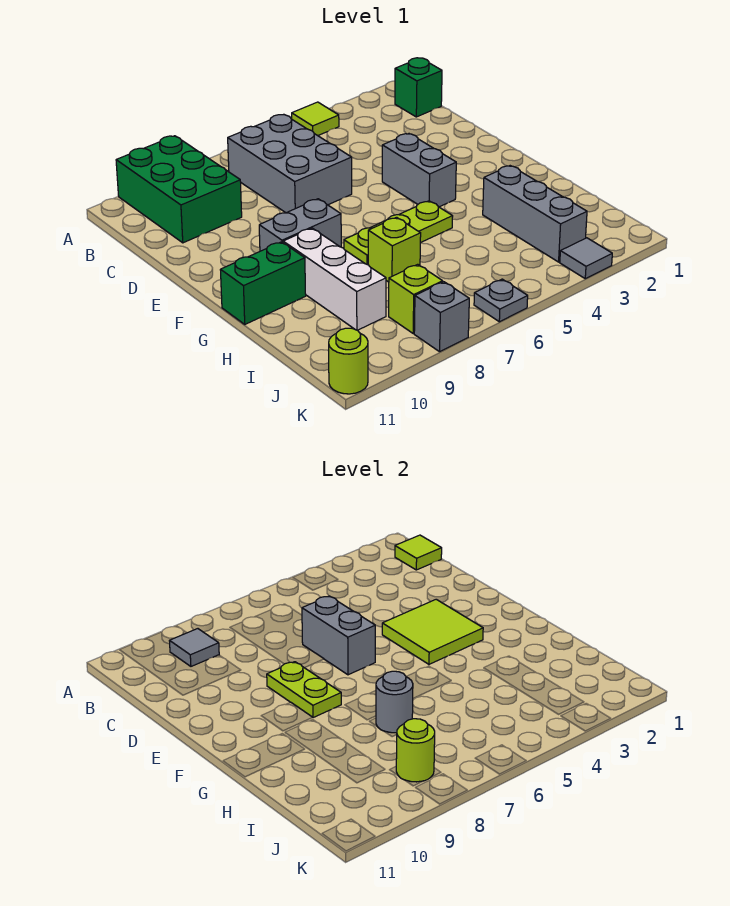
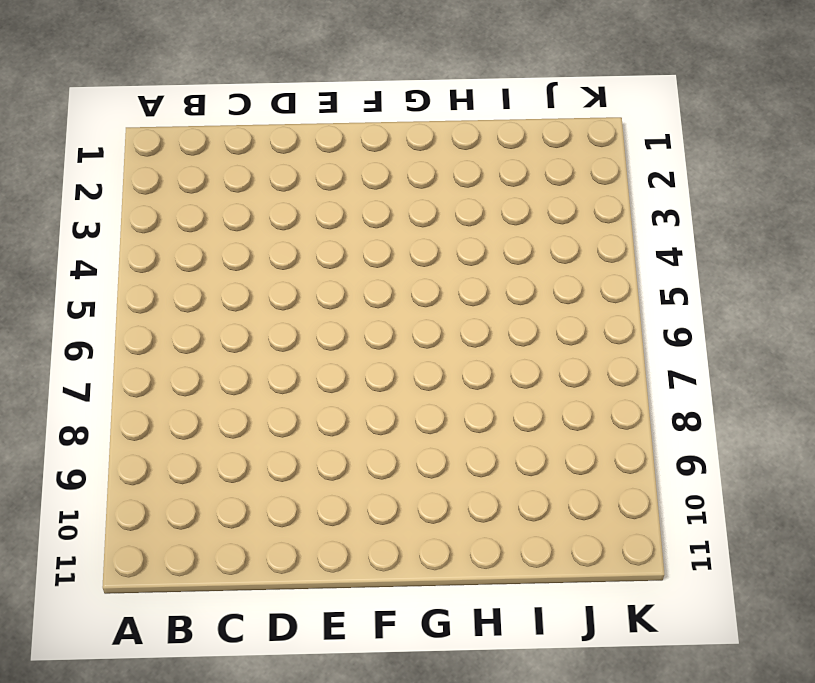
none -> lime tile A4 level 1
none -> green brick A9:C10 level 1
none -> green brick B1 level 1

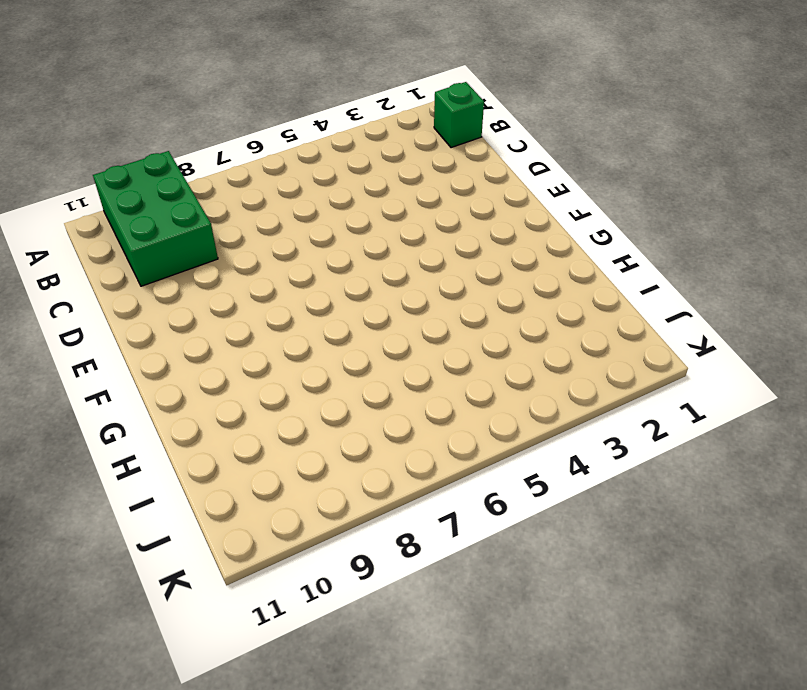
none -> lime tile A4 level 1
none -> grey brick B6:D7 level 1
none -> grey brick E4:F4 level 1

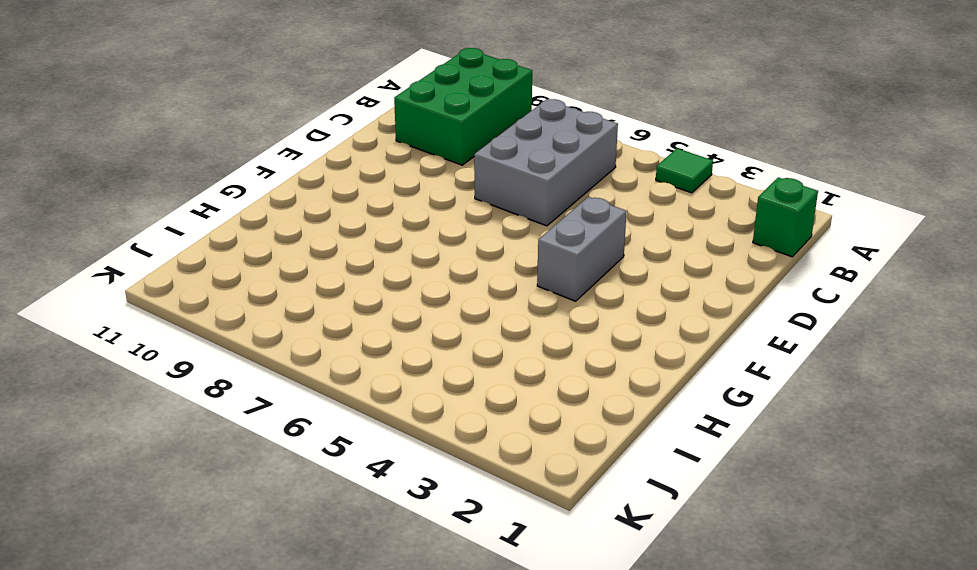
green tile A4 level 1 -> lime tile A4 level 1
none -> grey brick F8:F9 level 1
none -> lime plate G5:G7 level 1
none -> white brick G9:I9 level 1

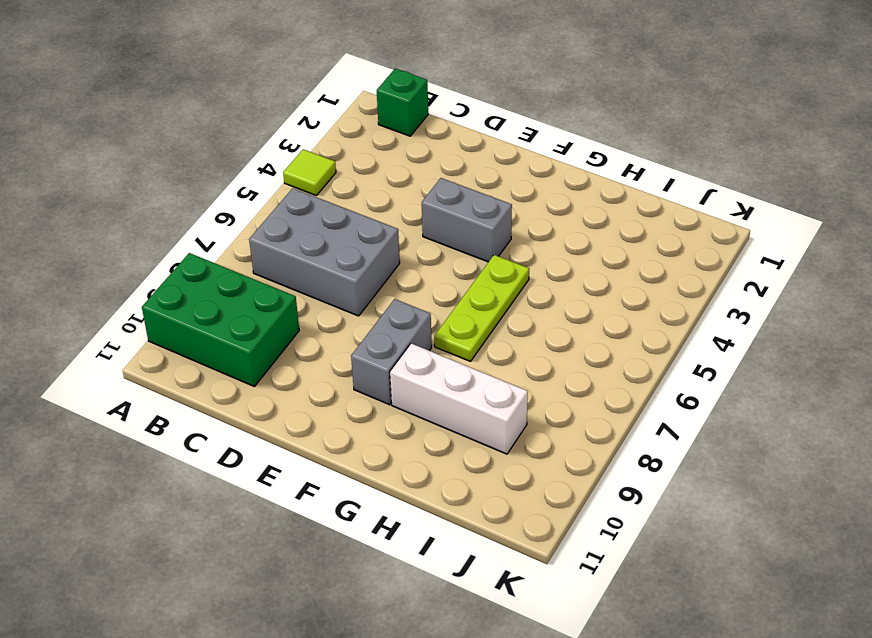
none -> green brick G10:G11 level 1
none -> grey brick H3:J3 level 1
none -> lime brick H7 level 1

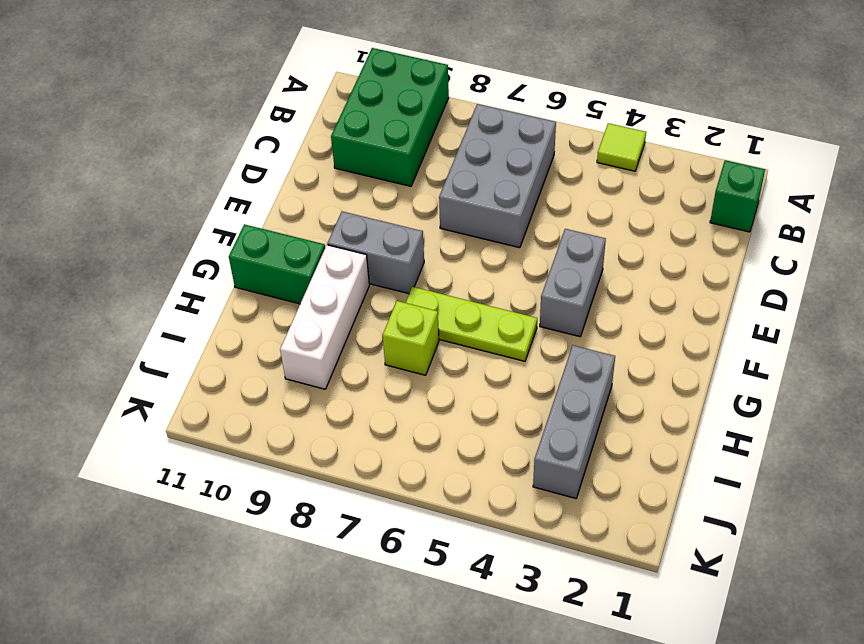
none -> lime brick J8 level 1
none -> grey tile K3 level 1
none -> grey plate K6 level 1

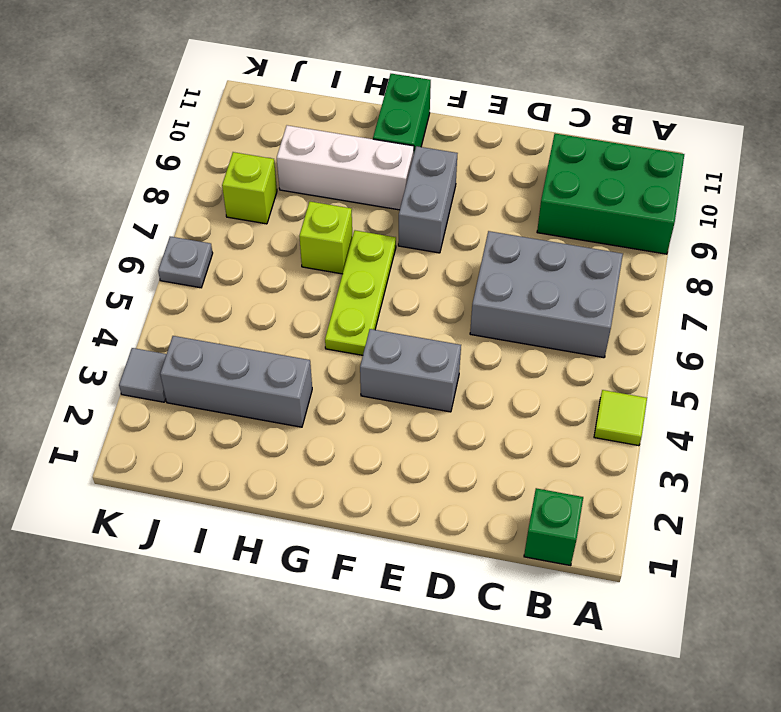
none -> grey brick K8 level 1
none -> lime round brick K11 level 1
none -> lime tile B1 level 2

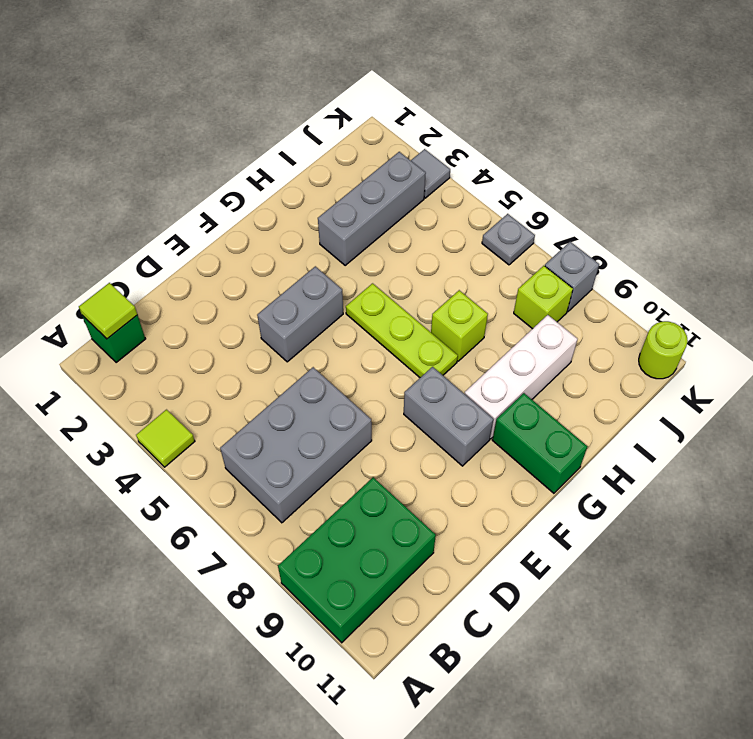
none -> grey tile B9 level 2
none -> grey brick D6:E6 level 2
none -> lime tile E3:F4 level 2

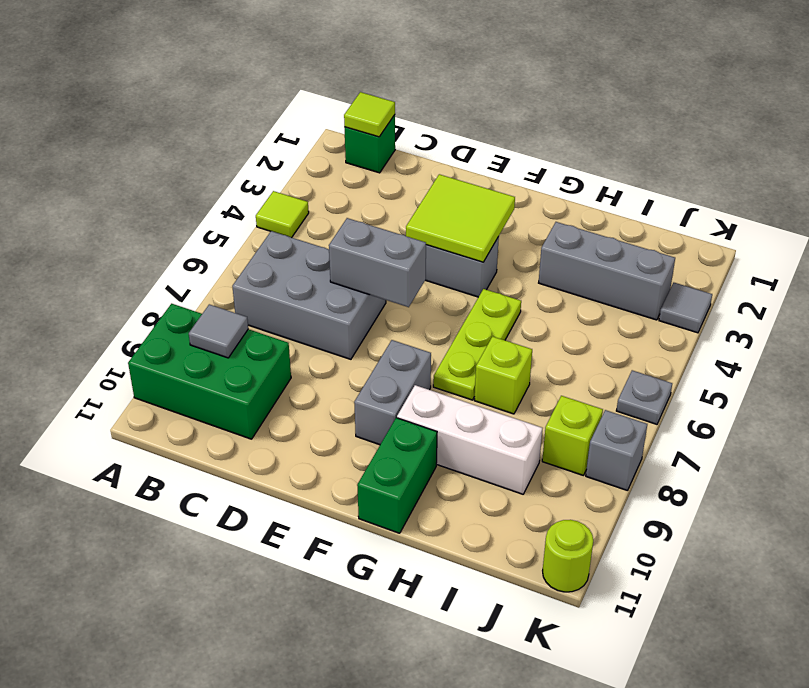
none -> lime plate E8:F8 level 2
none -> grey round brick H7 level 2
none -> lime round brick J8 level 2

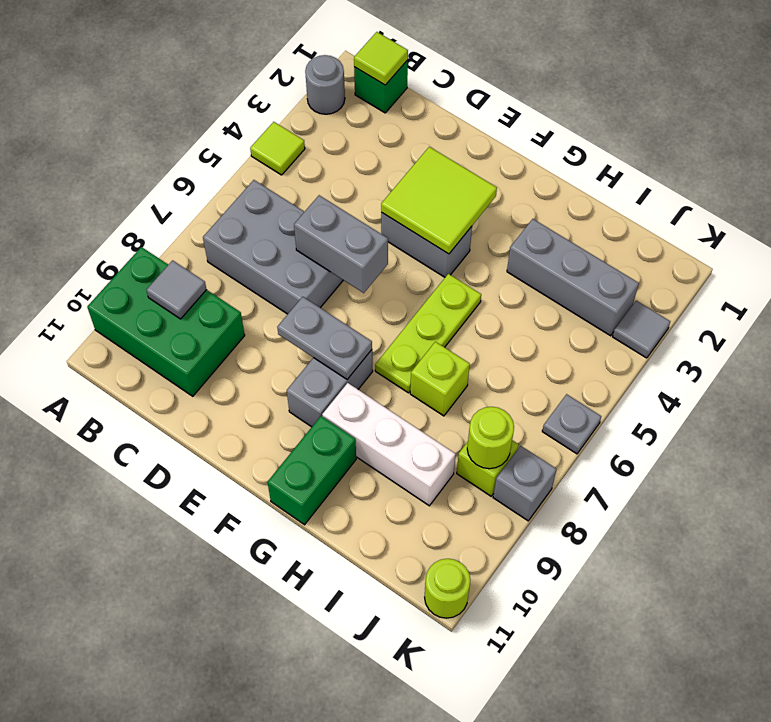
grey round brick A2 level 1 -> grey round brick H7 level 2
grey plate E8:F8 level 2 -> lime plate E8:F8 level 2

